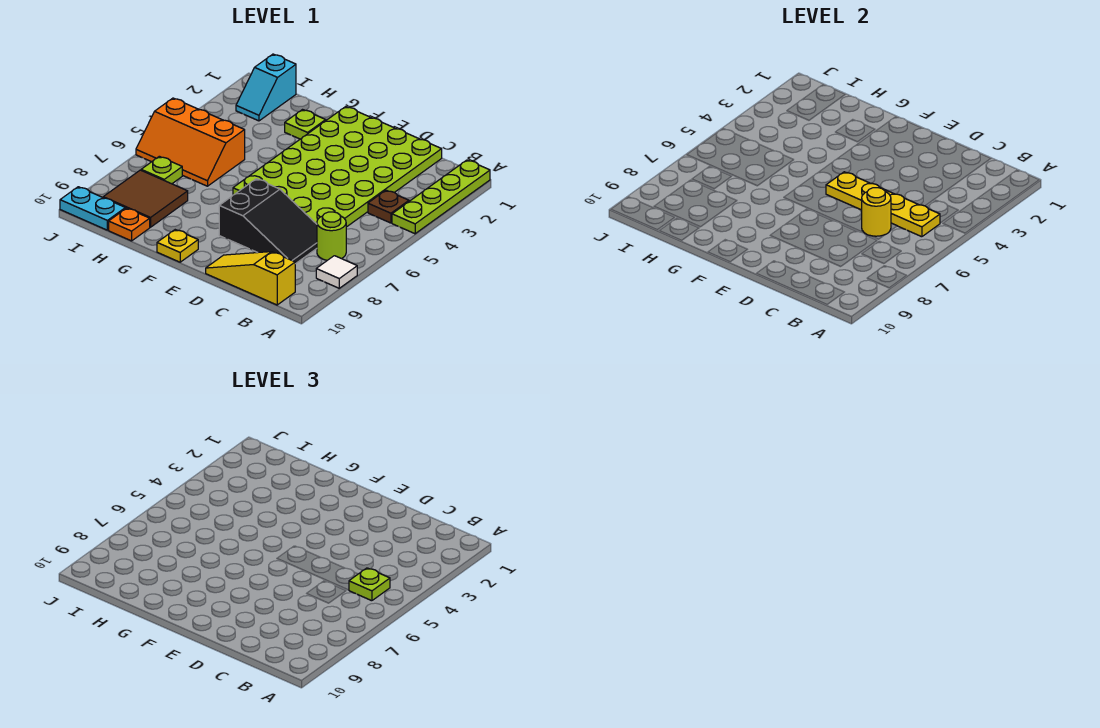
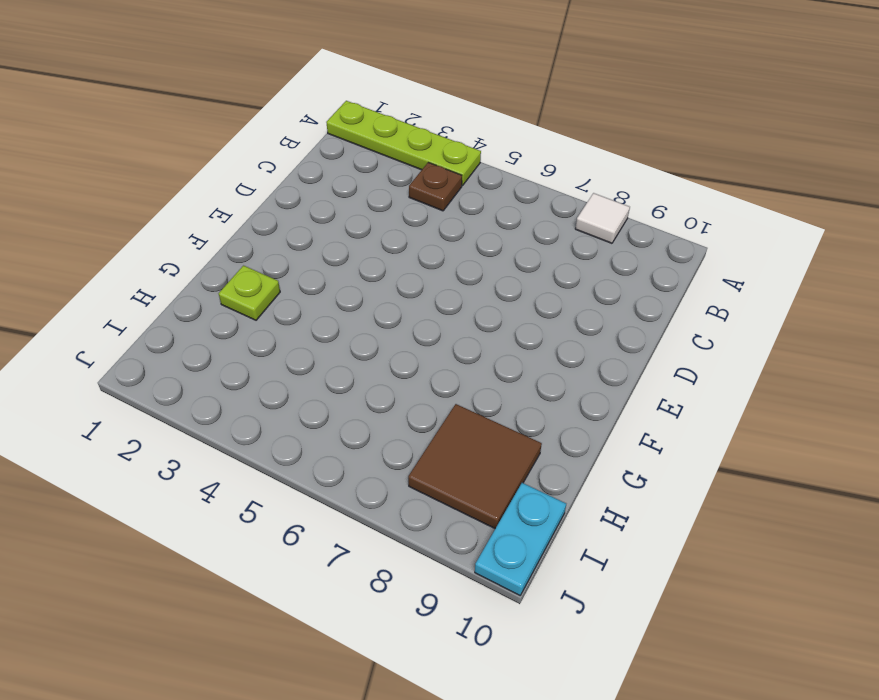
none -> lime round brick B7 level 1
none -> yellow slope B10:D10 level 1 top B
none -> lime plate C1:F6 level 1

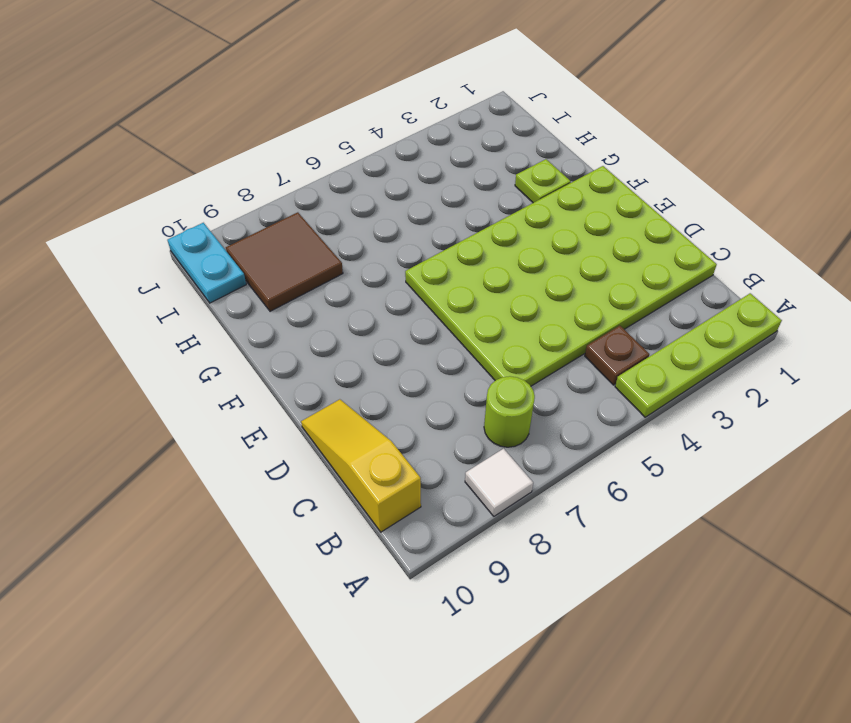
none -> black slope C7:E8 level 1 top E
none -> yellow plate F10 level 1
none -> orange slope H5:J6 level 1 top 5

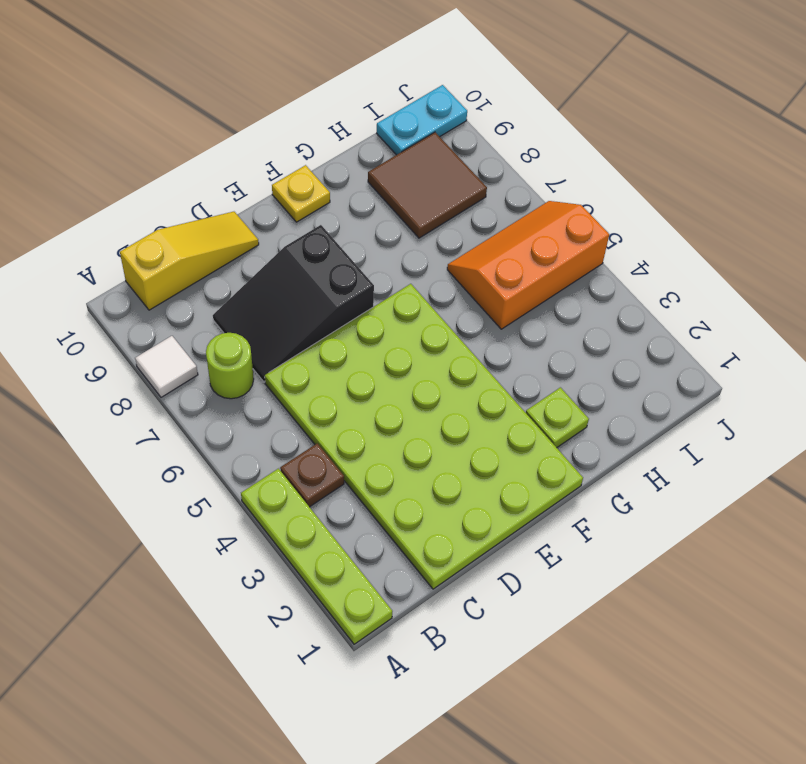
none -> orange plate H10 level 1
none -> cyan slope I1:I2 level 1 top 1
none -> lime plate I7 level 1

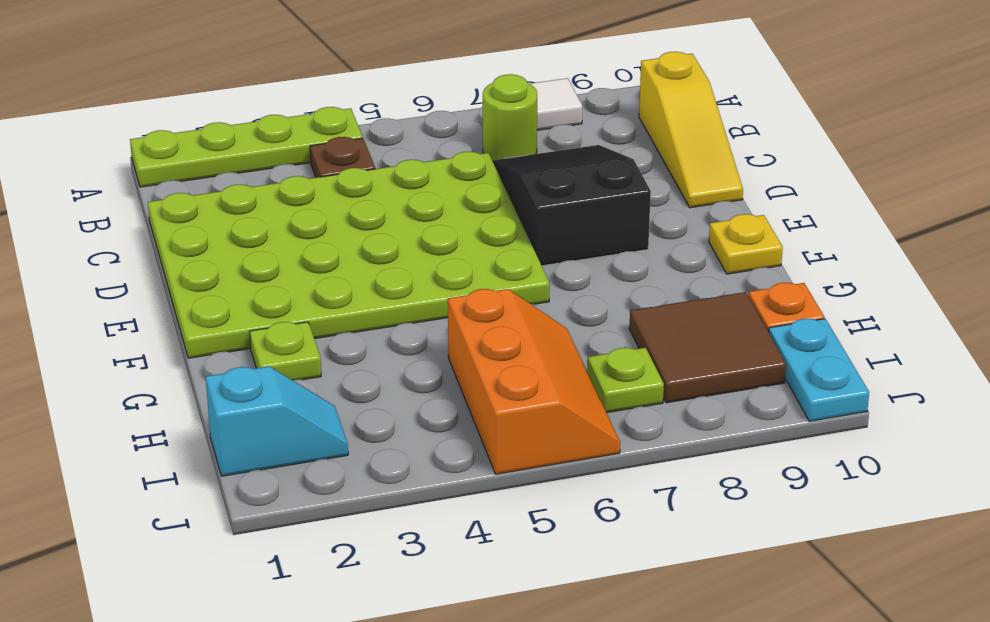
none -> yellow plate B5:E5 level 2
none -> yellow round brick C6 level 2
none -> lime plate B5 level 3

